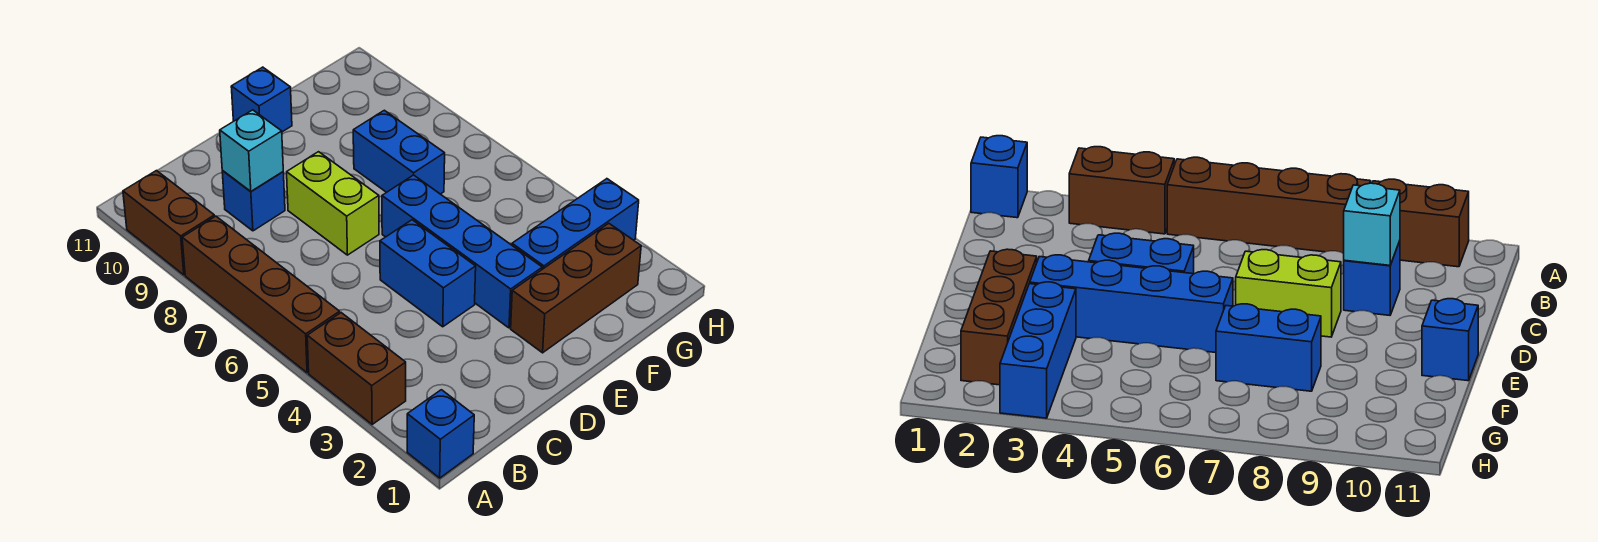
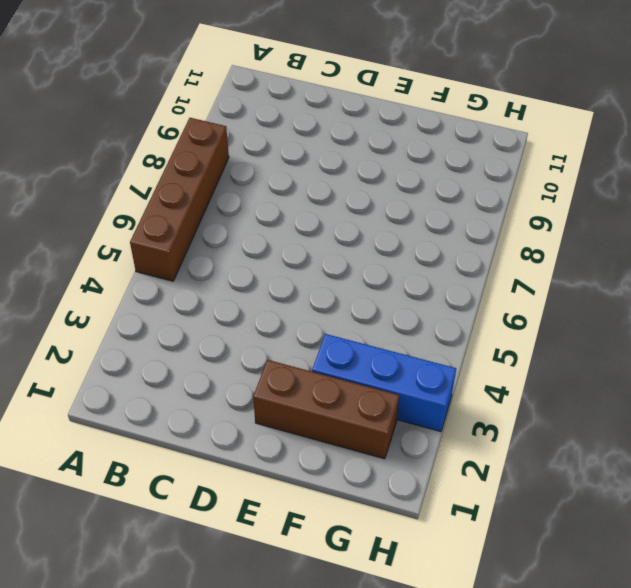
none -> blue brick A1 level 1
none -> brown brick A3:A4 level 1
none -> brown brick A9:A10 level 1

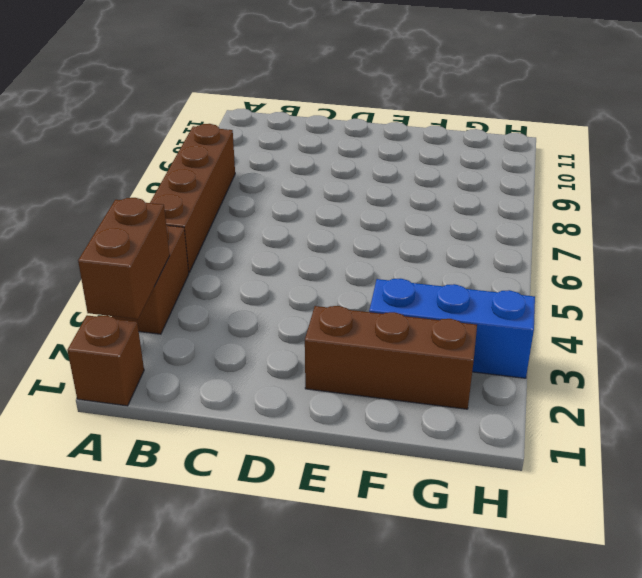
brown brick A1 level 1 -> blue brick A1 level 1
brown brick A2:A3 level 2 -> brown brick A9:A10 level 1
none -> blue brick C9 level 1
none -> blue brick D4:D5 level 1
none -> lime brick D7:D8 level 1

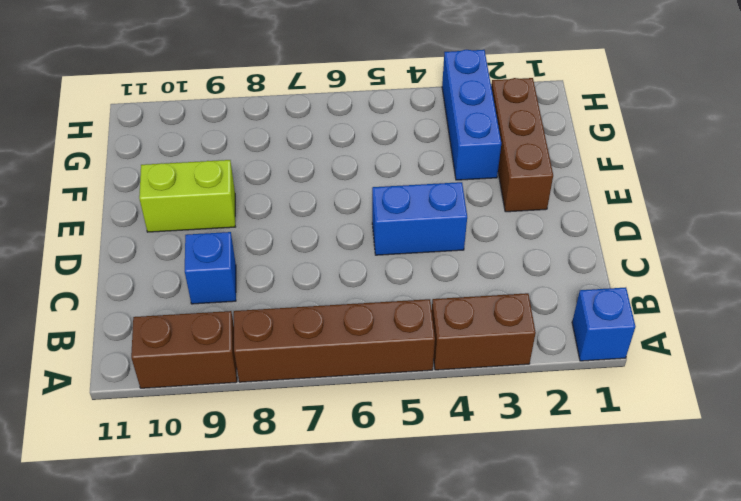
lime brick E9:E10 level 1 -> lime brick D7:D8 level 1
none -> blue brick E3:E6 level 1
none -> blue brick E11 level 1
none -> blue brick F7:F8 level 1

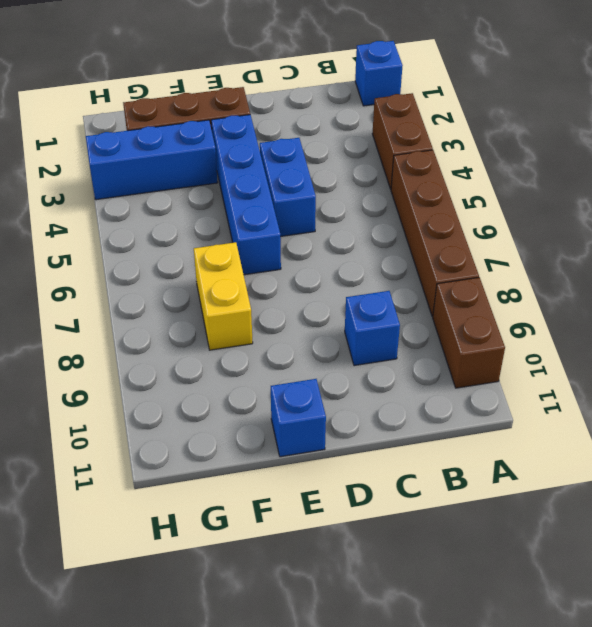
yellow brick F7:F8 level 1 -> blue brick F7:F8 level 1
none -> lime brick D7:D8 level 1
none -> cyan brick C9 level 2

